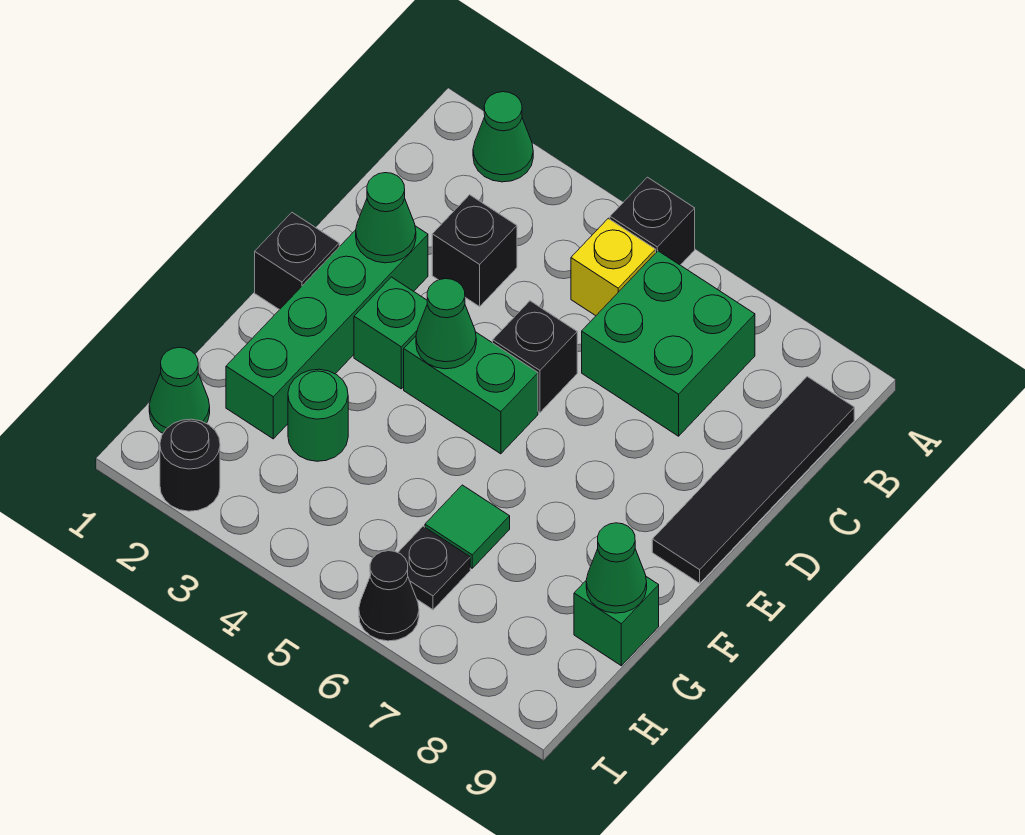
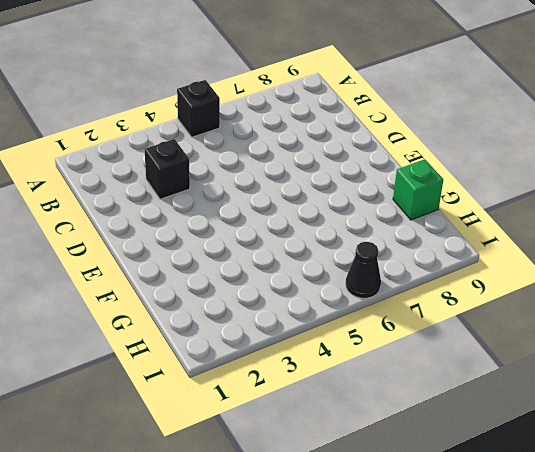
none -> green cone A2 level 1
none -> yellow brick B5 level 1
none -> green brick B6:C7 level 1

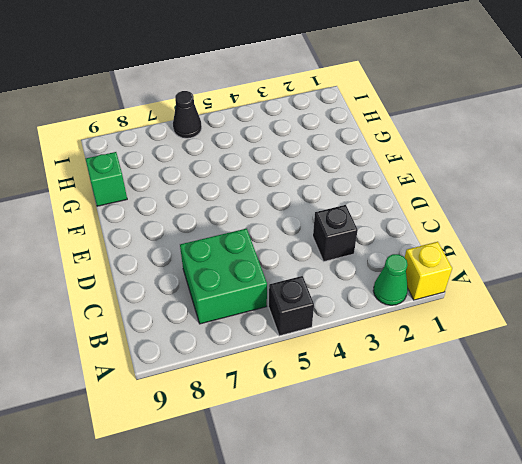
yellow brick A1 level 1 -> yellow brick B5 level 1
none -> black tile B9:E9 level 1
none -> green brick D2:G2 level 1
none -> black brick D5 level 1

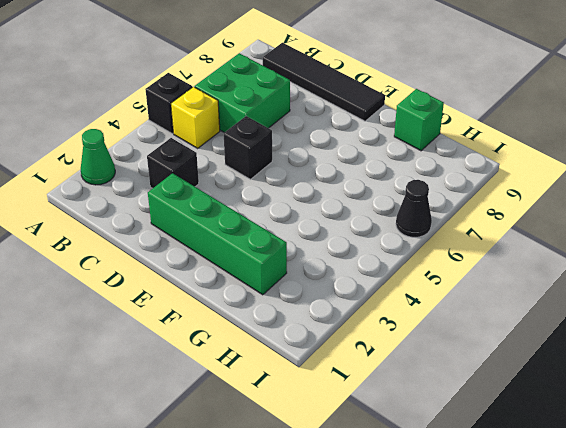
none -> black brick E1 level 1
none -> green brick E3 level 1
none -> green brick E4:E5 level 1

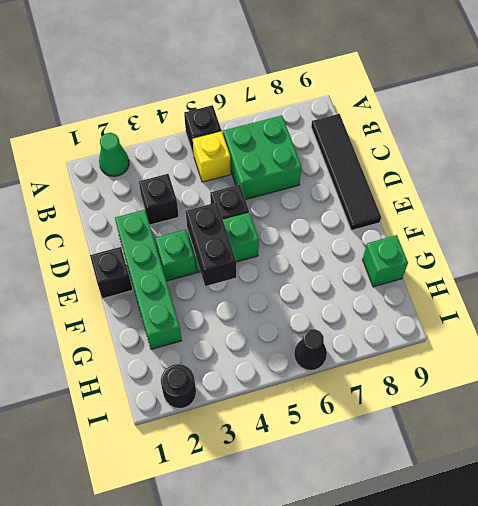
black brick E4:F4 level 2 -> green cone E4 level 2
none -> green round brick G3 level 1
none -> green tile G6 level 1
none -> green cone H1 level 1

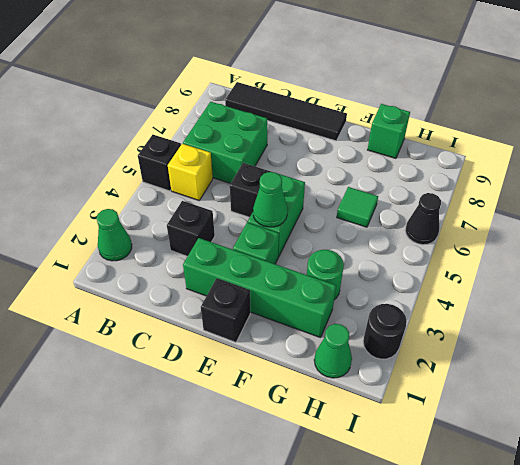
none -> black plate H6 level 1
none -> green cone D2 level 2
none -> green cone G9 level 2

